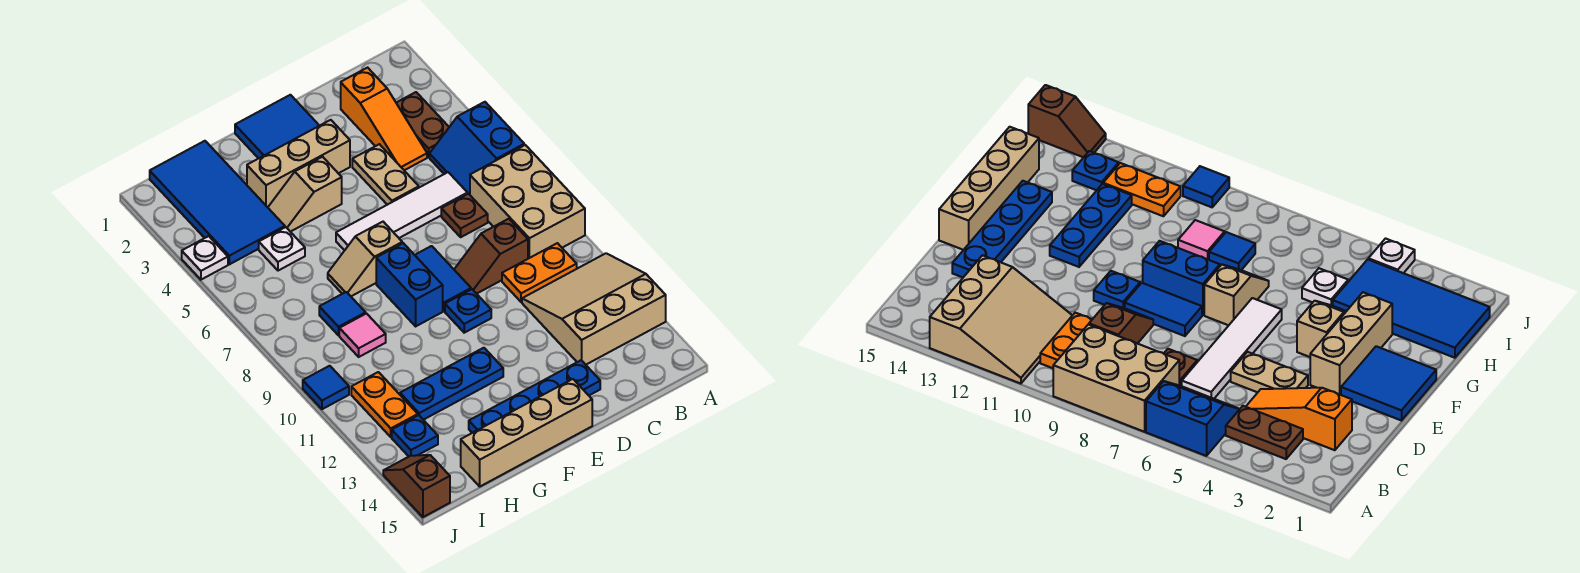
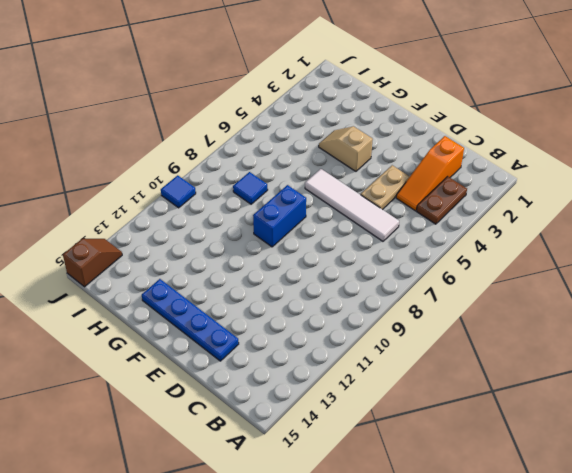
none -> blue slope A5:B6 level 1 top A
none -> tan brick A7:B9 level 1
none -> tan slope A11:C13 level 1 top 13

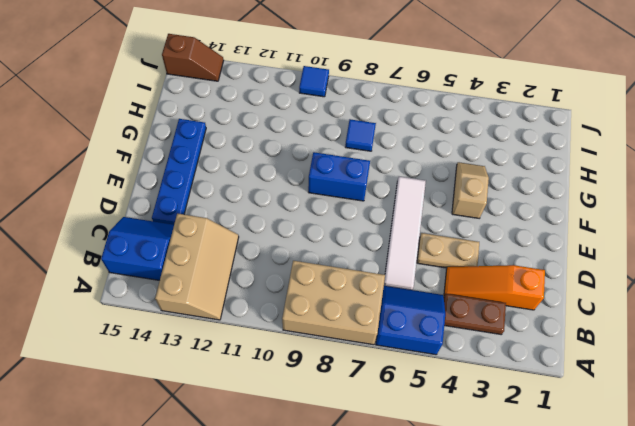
tan slope A12:C13 level 1 top 13 -> tan slope A11:C13 level 1 top 13
blue slope B14:C15 level 1 top B -> none
none -> orange plate B10:C10 level 1
none -> brown plate C7 level 1
none -> brown slope C9:D9 level 1 top C

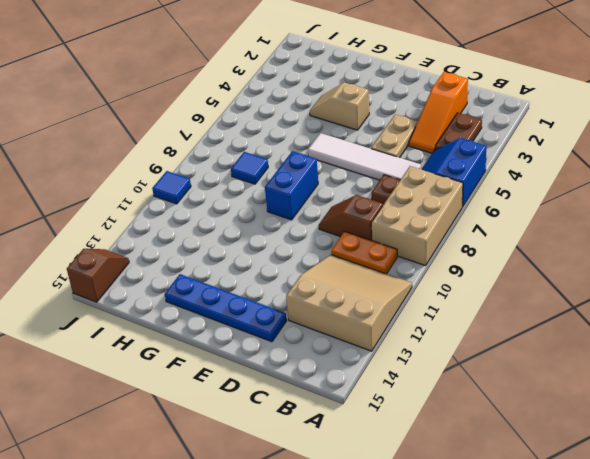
none -> blue tile E1:F2 level 1
none -> tan brick E3:G3 level 1
none -> blue tile E8:E9 level 1

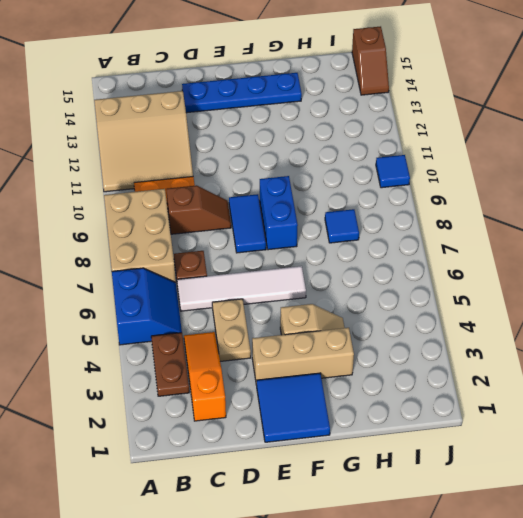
none -> blue plate E10 level 1
none -> tan brick E15:H15 level 1
none -> tan slope F7:G7 level 1 top F

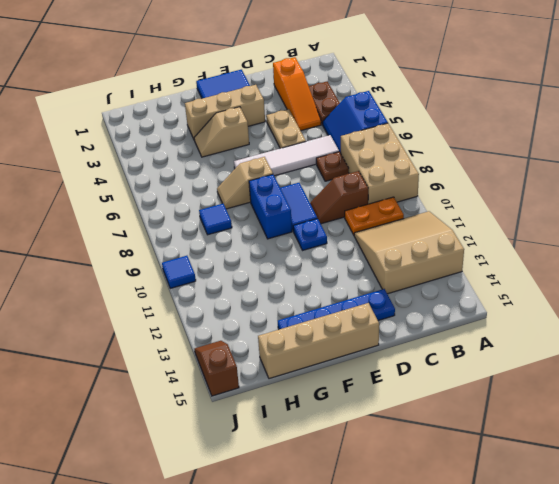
none -> blue plate F12:H12 level 1
none -> blue tile H1:I4 level 1
none -> white plate H5 level 1

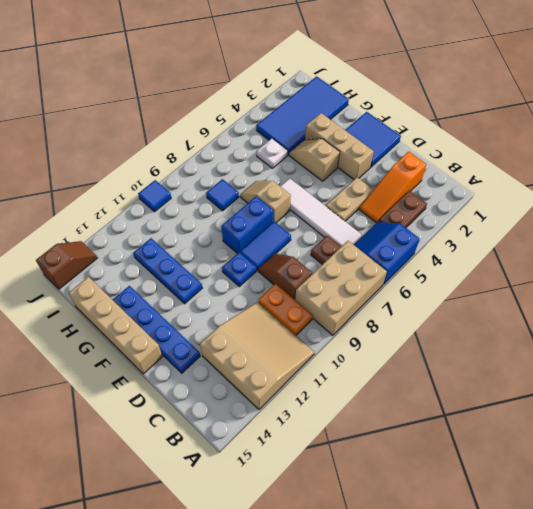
none -> pink tile H9 level 1
none -> orange plate I11:I12 level 1
none -> blue plate I13 level 1

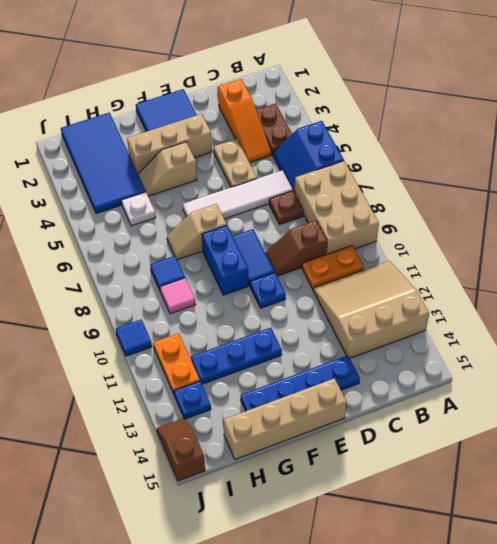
none -> white plate J4 level 1

